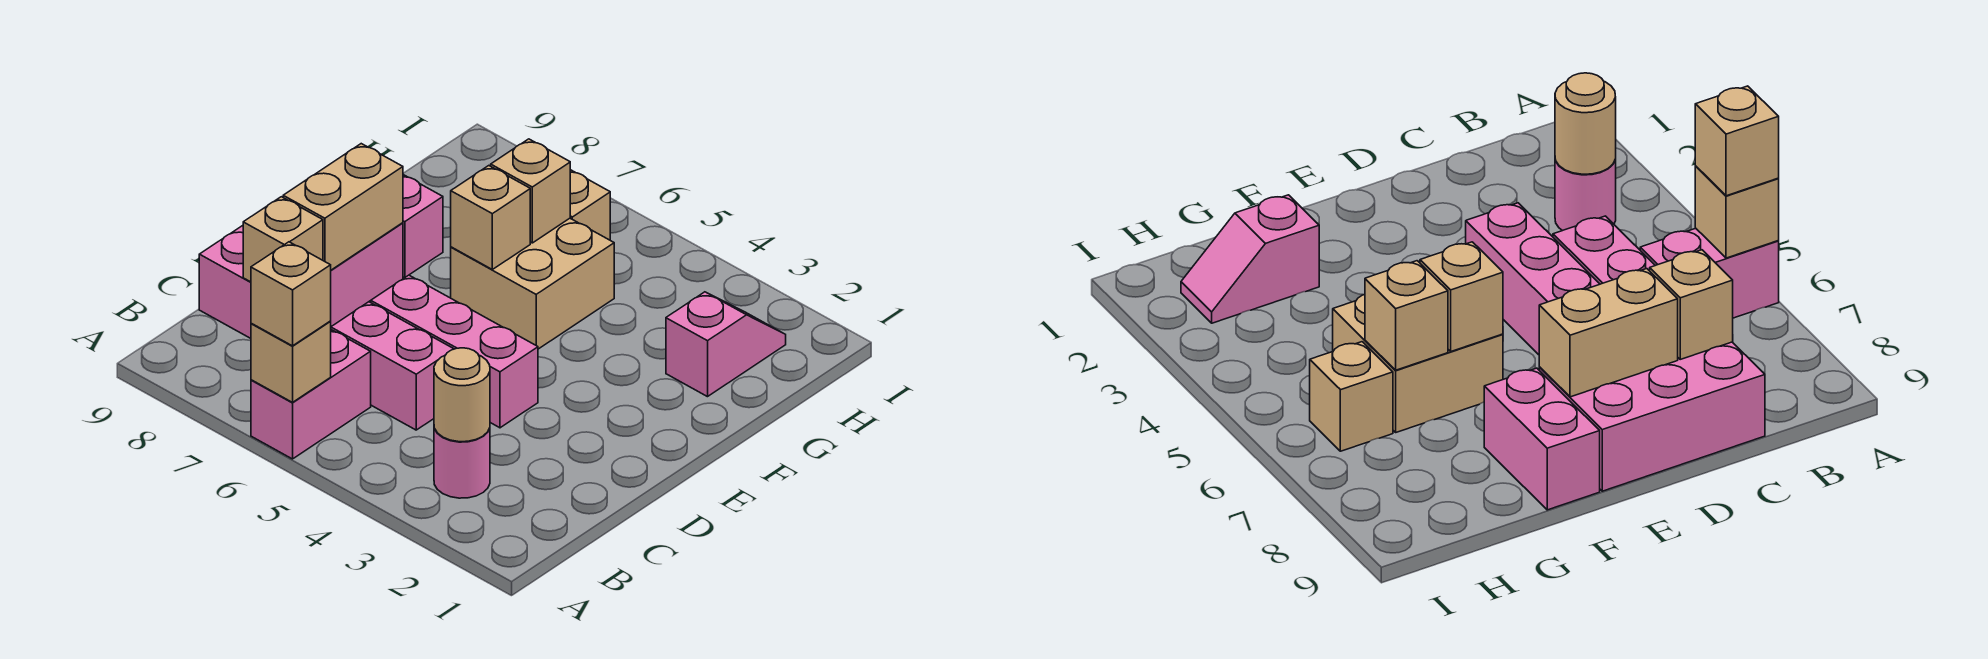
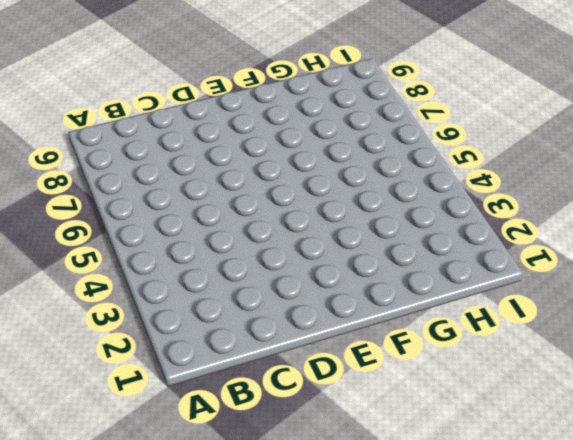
none -> pink brick A6:B6 level 1
none -> pink round brick B3 level 1
none -> pink brick C5:C6 level 1

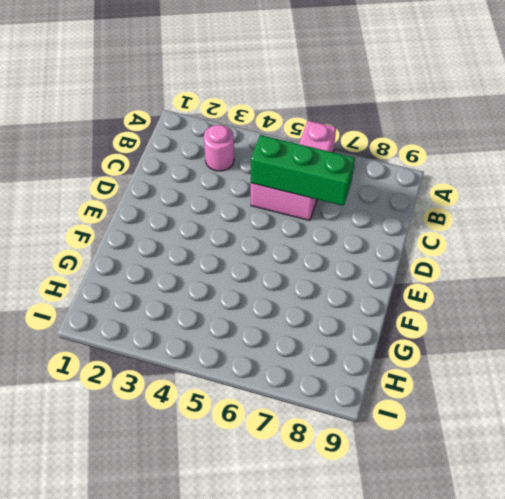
green brick C5:C7 level 2 -> none
none -> pink brick C8:E9 level 1
none -> pink brick D4:D6 level 1
none -> tan brick F5:G6 level 1

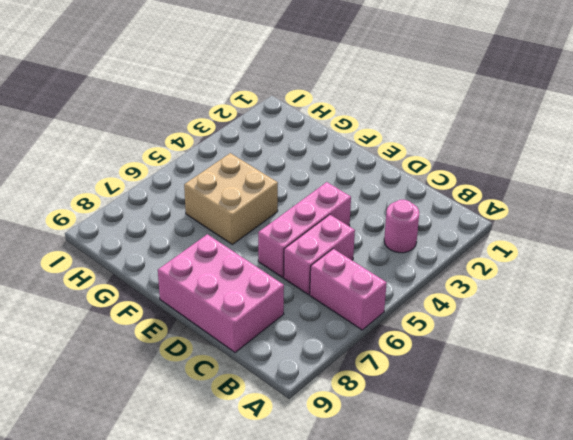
none -> pink brick F8:F9 level 1
none -> pink slope G2:H2 level 1 top G
none -> tan brick H6 level 1

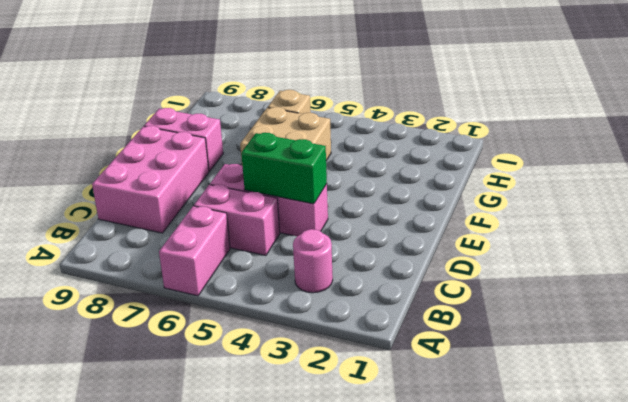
green brick D4:D5 level 2 -> none
none -> pink slope G2:H2 level 1 top G
none -> tan brick A6 level 2
none -> tan round brick B3 level 2

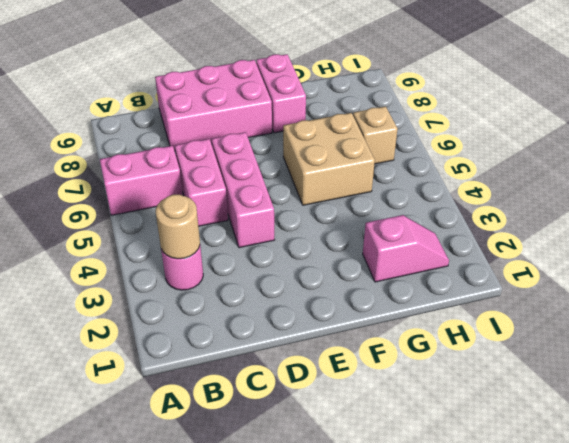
none -> tan brick A6 level 2
none -> tan brick C8 level 2
none -> tan brick D8:E8 level 2

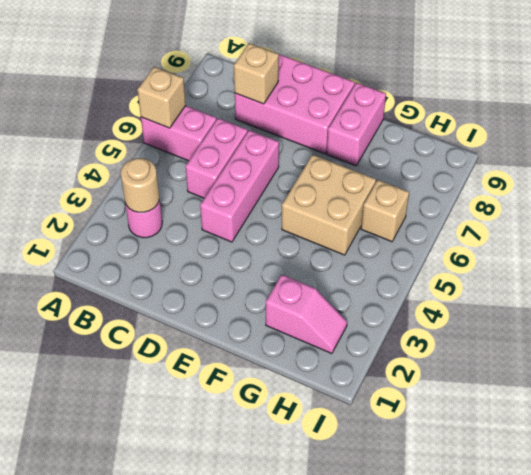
none -> tan brick D8:E8 level 2
none -> tan brick F6 level 2
none -> tan brick G6 level 2

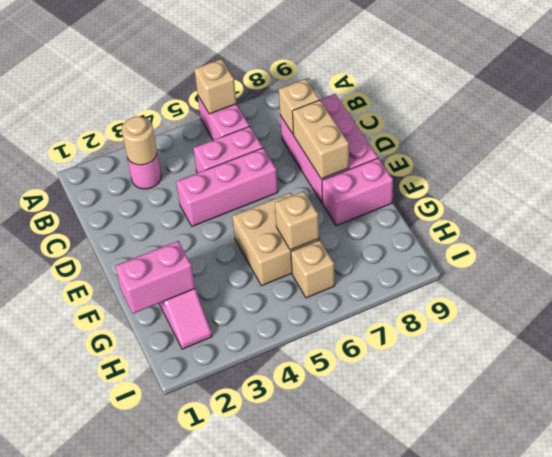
pink brick G1:G2 level 2 -> none
none -> tan brick F6 level 2
none -> tan brick A6 level 3

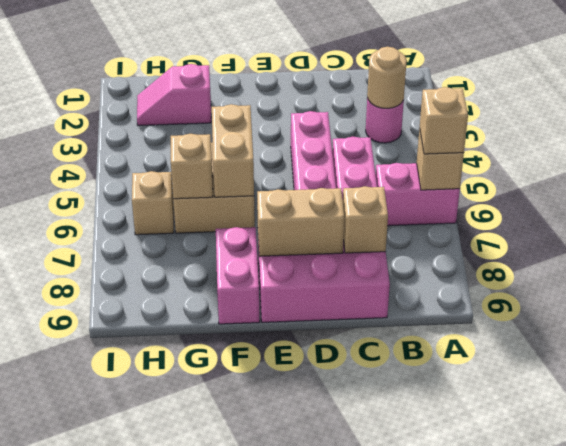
tan brick F5:F6 level 2 -> tan brick F6 level 2

